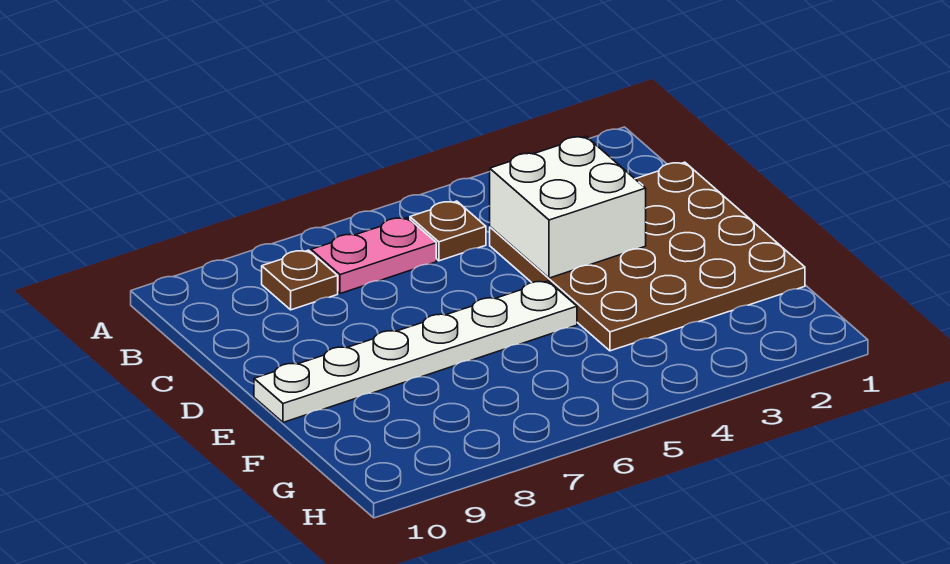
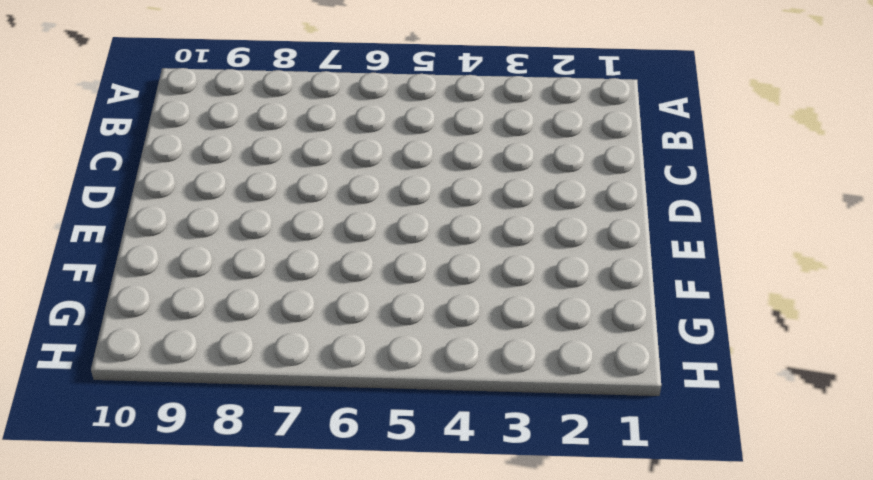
none -> brown plate B5 level 1
none -> pink plate B6:B7 level 1

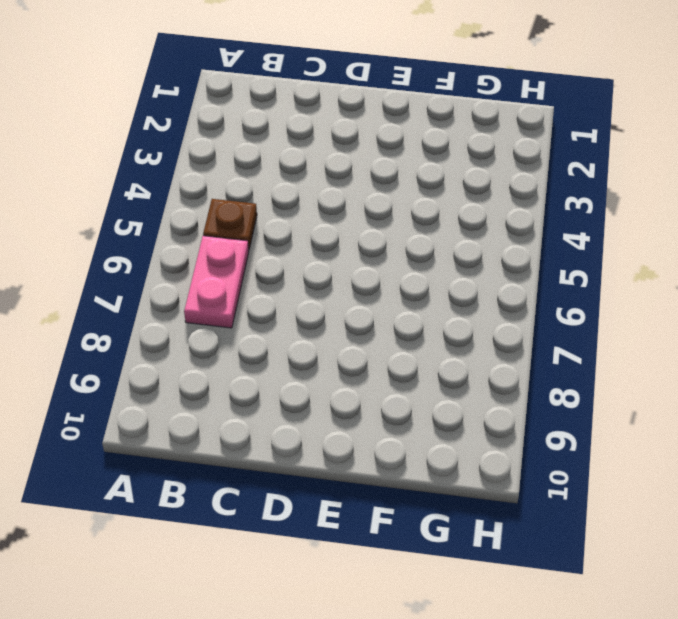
none -> brown plate B8 level 1
none -> brown plate C1:F4 level 1

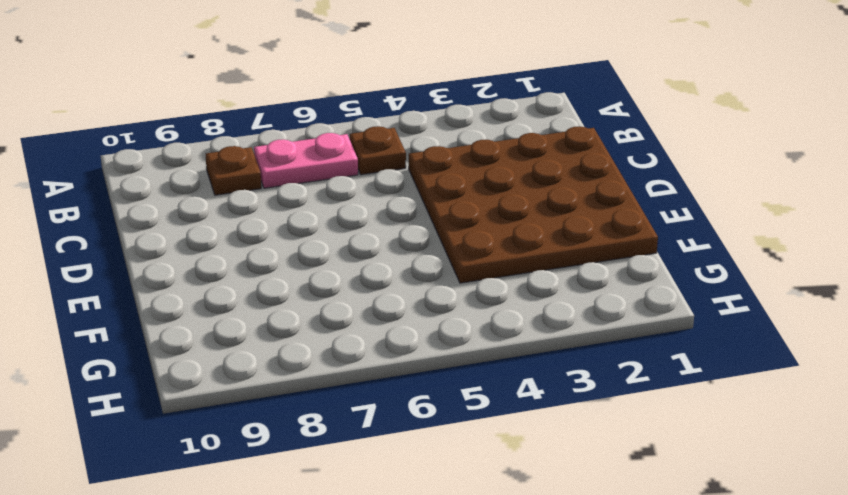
none -> white plate E5:E10 level 1
none -> white brick C3:D4 level 2

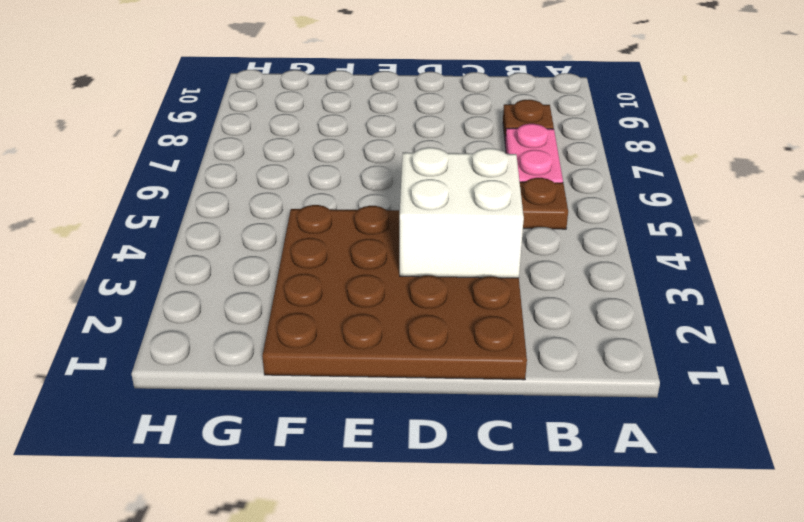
none -> white plate E5:E10 level 1

